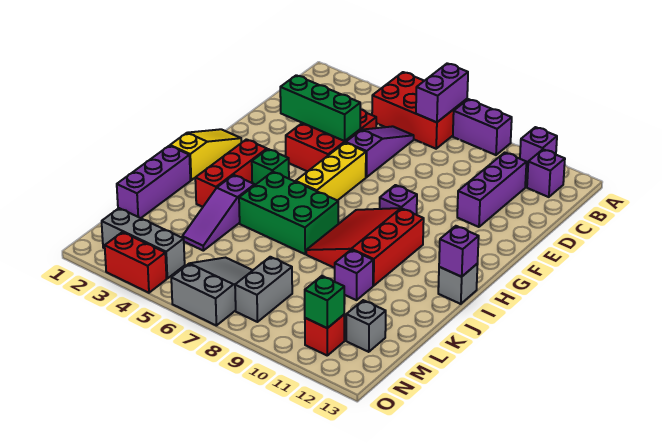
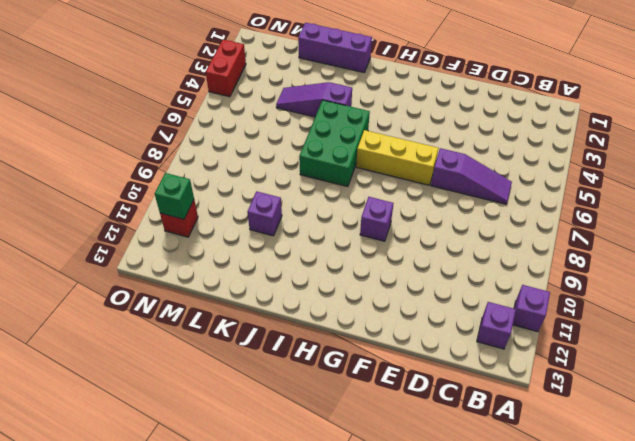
none -> red brick A5:B7 level 1
none -> purple brick A8:A9 level 1
none -> purple brick C11:E11 level 1

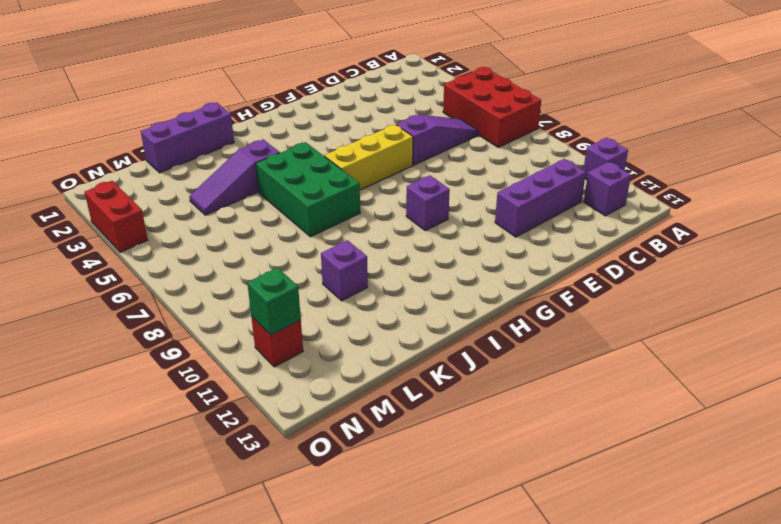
none -> purple brick A8:A9 level 1
none -> red brick D4:F5 level 1
none -> yellow slope G1:I1 level 1 top I

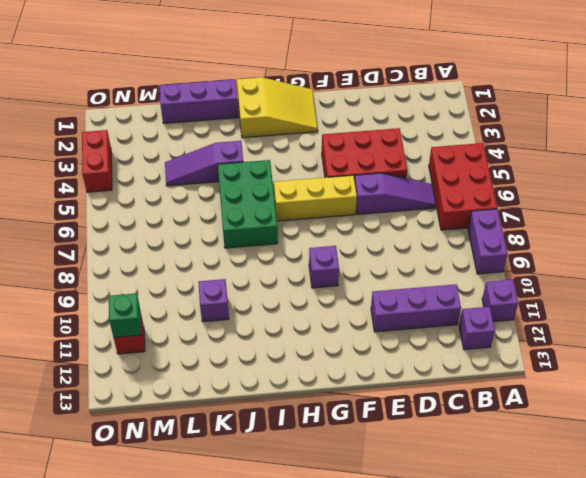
yellow slope G1:I2 level 1 top I -> yellow slope G1:I1 level 1 top I
none -> red brick H3:J3 level 1
none -> green brick H4 level 1
none -> red slope H8:J10 level 1 top 10

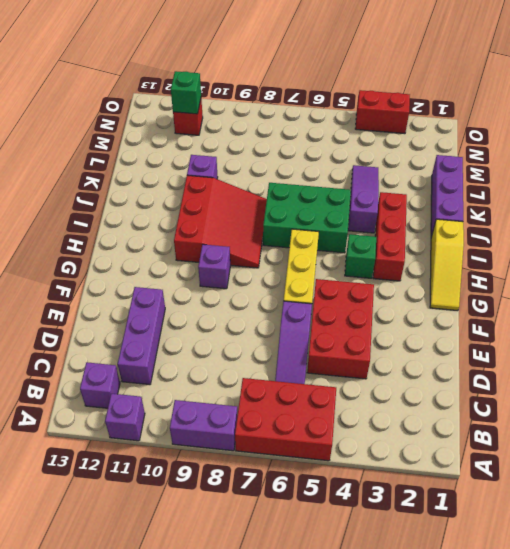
none -> grey brick I13 level 1
none -> grey slope M6:O7 level 1 top O
none -> grey brick M8:N8 level 1

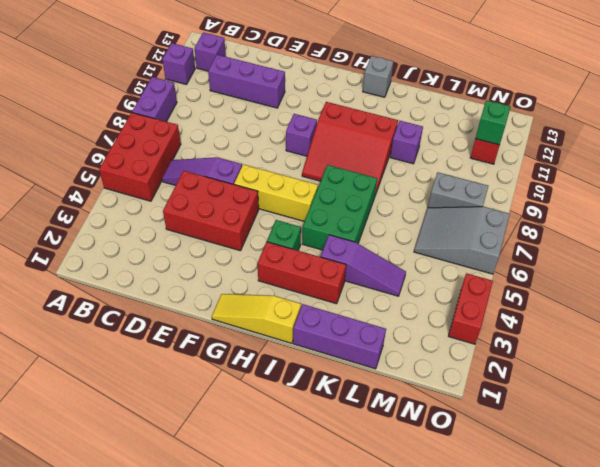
none -> grey brick M12 level 1
none -> grey brick N2:N4 level 1
none -> purple brick A7:B7 level 2

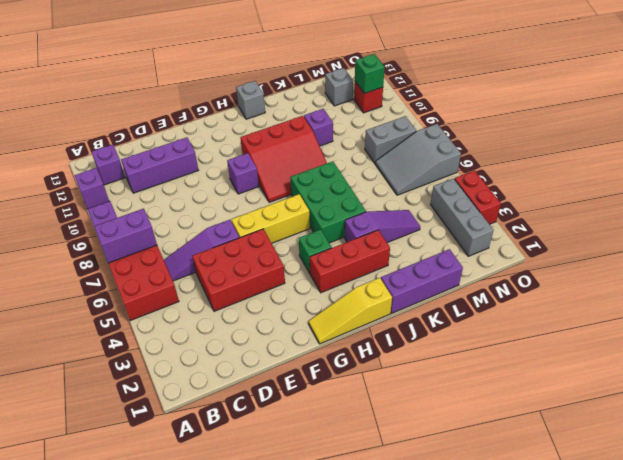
none -> green brick E3:E5 level 2
none -> purple brick I13 level 2

